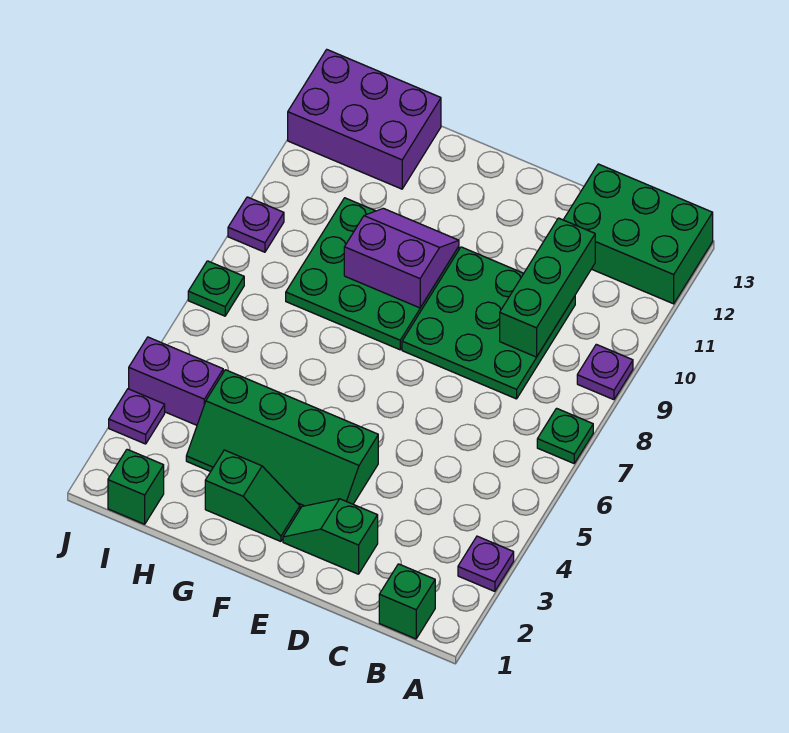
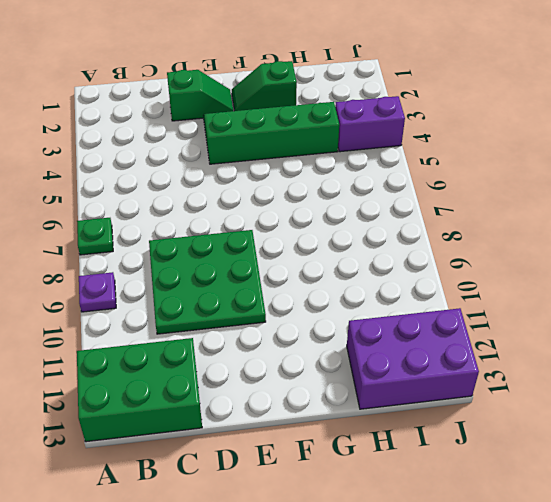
none -> purple plate A3 level 1
none -> green brick B1 level 1
none -> green plate F8:H10 level 1

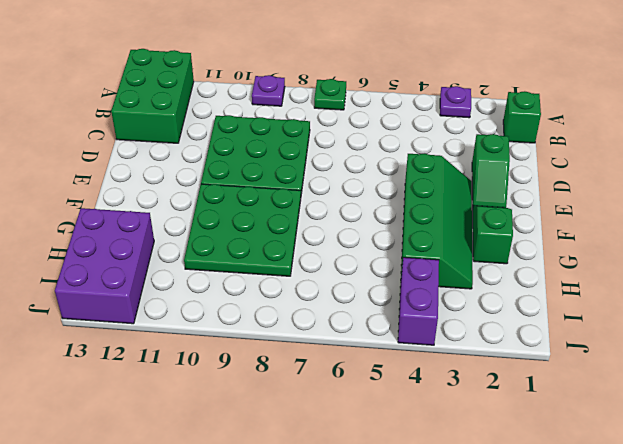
none -> green brick I1 level 1
none -> purple plate J3 level 1
none -> green plate J7 level 1

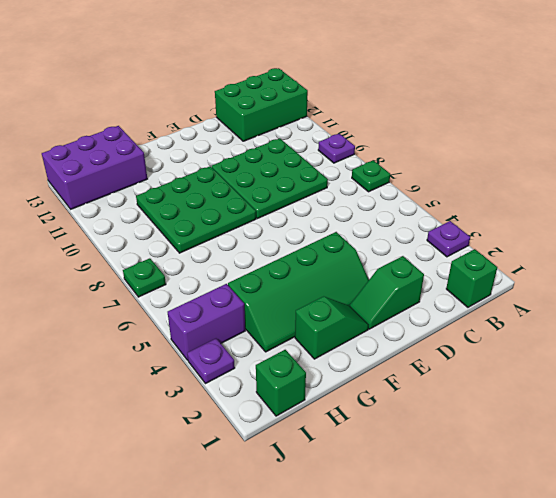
none -> purple plate J9 level 1
none -> green brick C9:C11 level 2
none -> purple slope F9:G10 level 2 top 9

